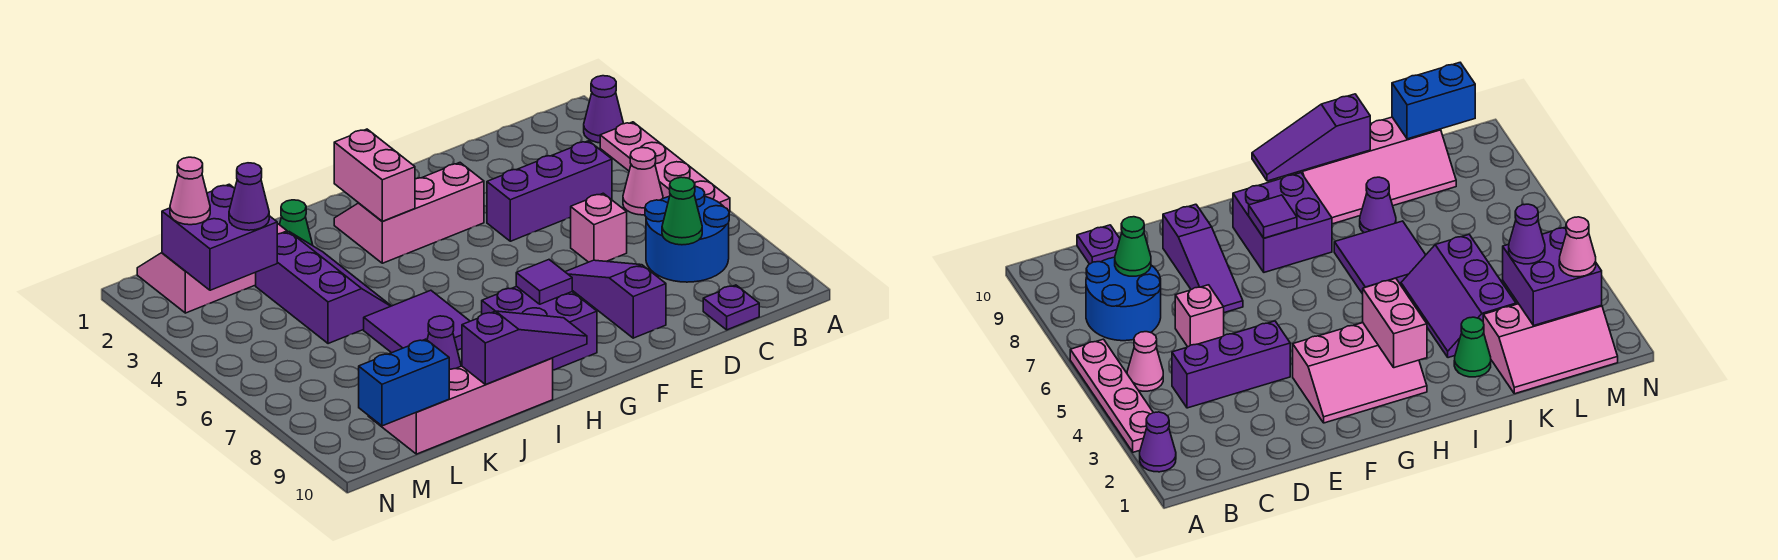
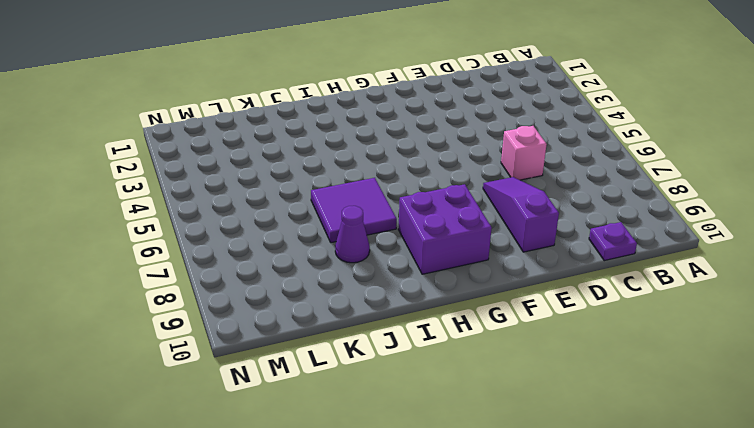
none -> purple cone A2 level 1
none -> pink plate A3:A6 level 1
none -> pink cone B5 level 1

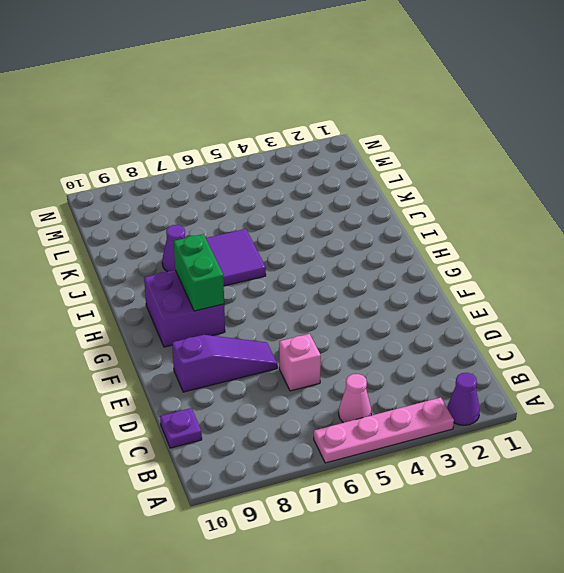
green brick G8:H8 level 2 -> purple tile G8 level 2
none -> blue round brick B7:C8 level 1
none -> purple brick C4:E4 level 1
none -> pink slope F2:H3 level 1 top 3

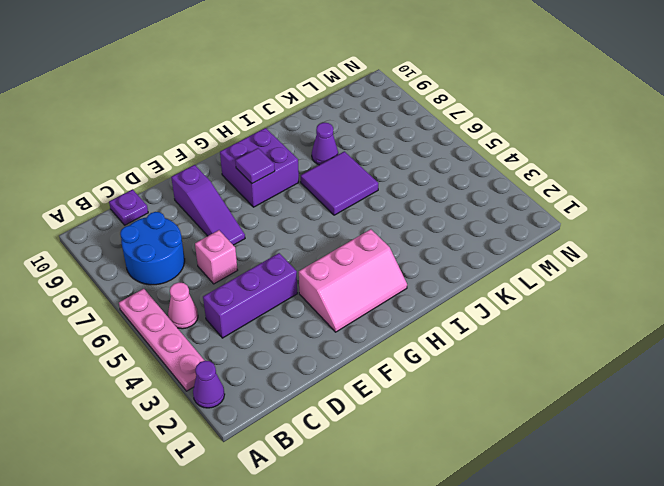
none -> pink slope I9:L10 level 1 top 10
none -> green cone J2 level 1
none -> purple slope J3:K5 level 1 top K

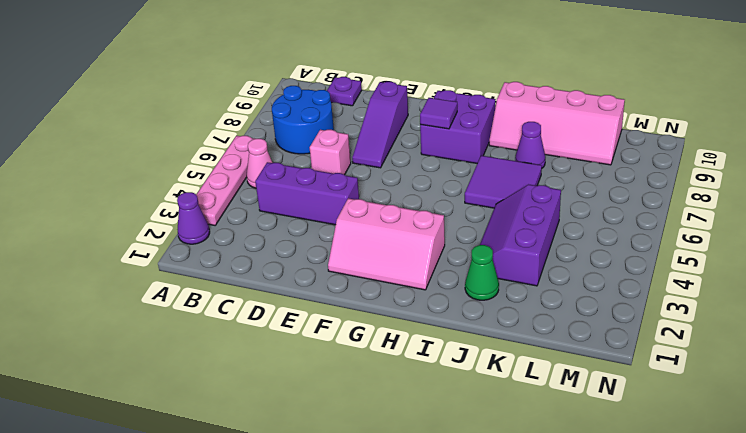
none -> pink slope K1:M2 level 1 top 2
none -> green cone C8 level 2
none -> pink brick H2:H3 level 2

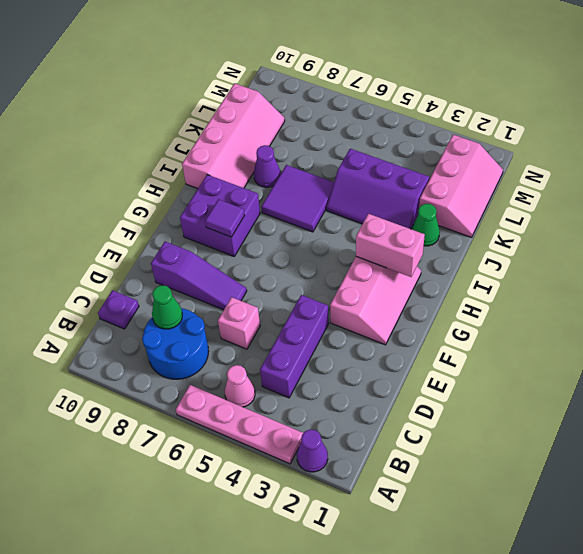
none -> purple slope H10:J10 level 2 top J
none -> purple brick L2:M3 level 2
none -> blue brick L10:M10 level 2

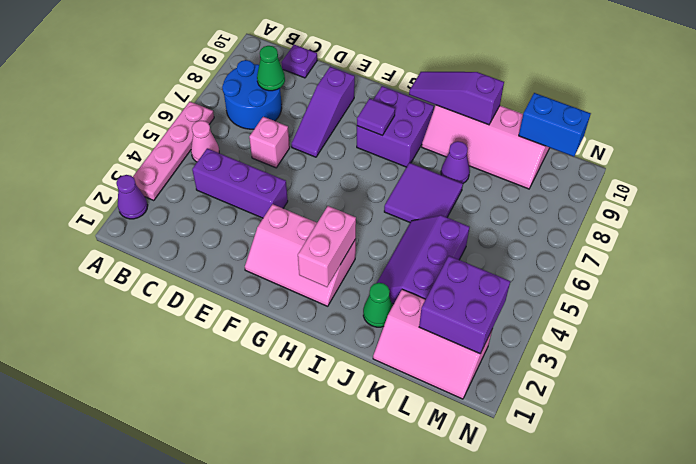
none -> purple cone L3 level 3
none -> pink cone M2 level 3

